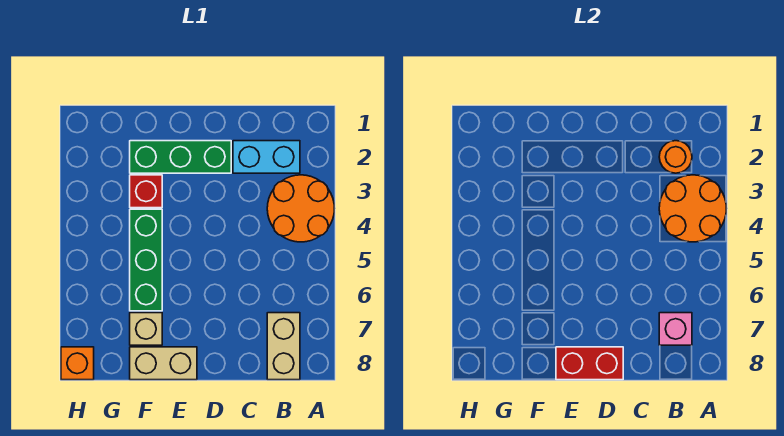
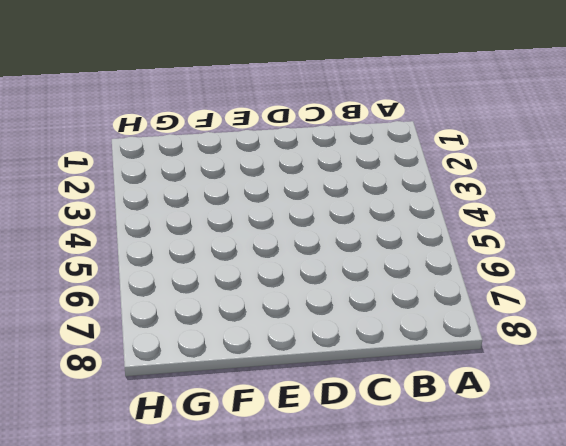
none -> orange round brick A3:B4 level 1
none -> cyan brick B2:C2 level 1
none -> tan brick B7:B8 level 1

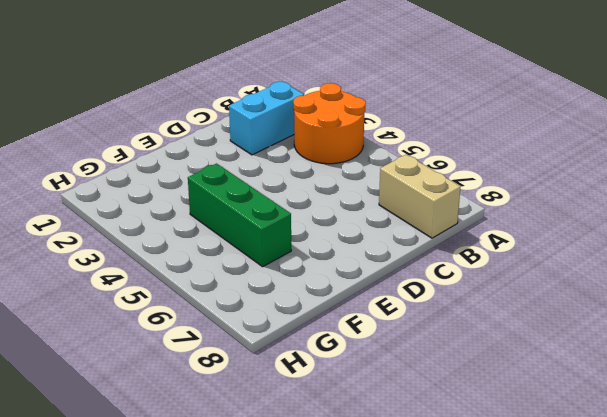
none -> green brick D2:F2 level 1
none -> tan brick E8:F8 level 1
none -> red brick F3 level 1

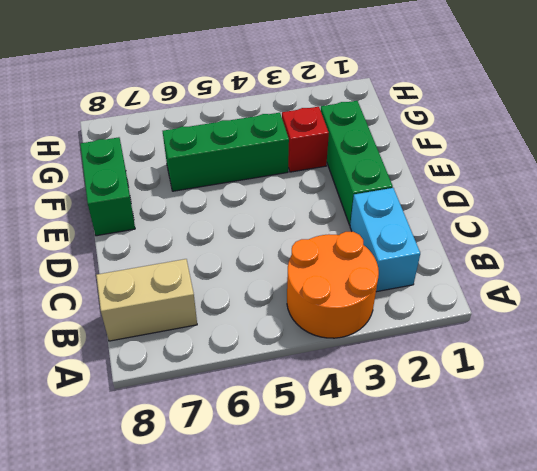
green brick E8:F8 level 1 -> tan brick E8:F8 level 1
none -> tan brick F7 level 1
none -> orange brick H8 level 1
none -> orange round brick A3:B4 level 2

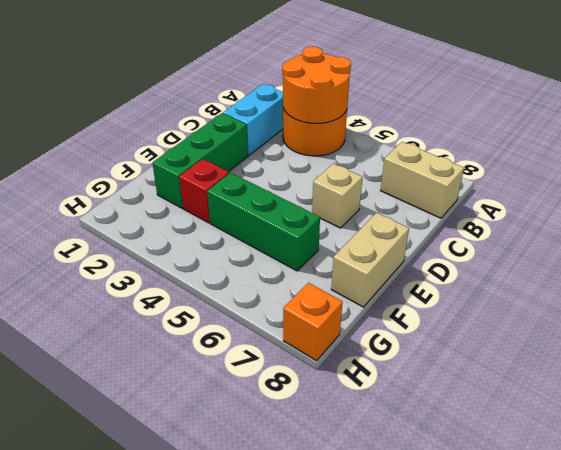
tan brick D6 level 1 -> tan brick F7 level 1
none -> orange round brick B2 level 2
none -> pink brick B7 level 2
none -> red brick D8:E8 level 2

